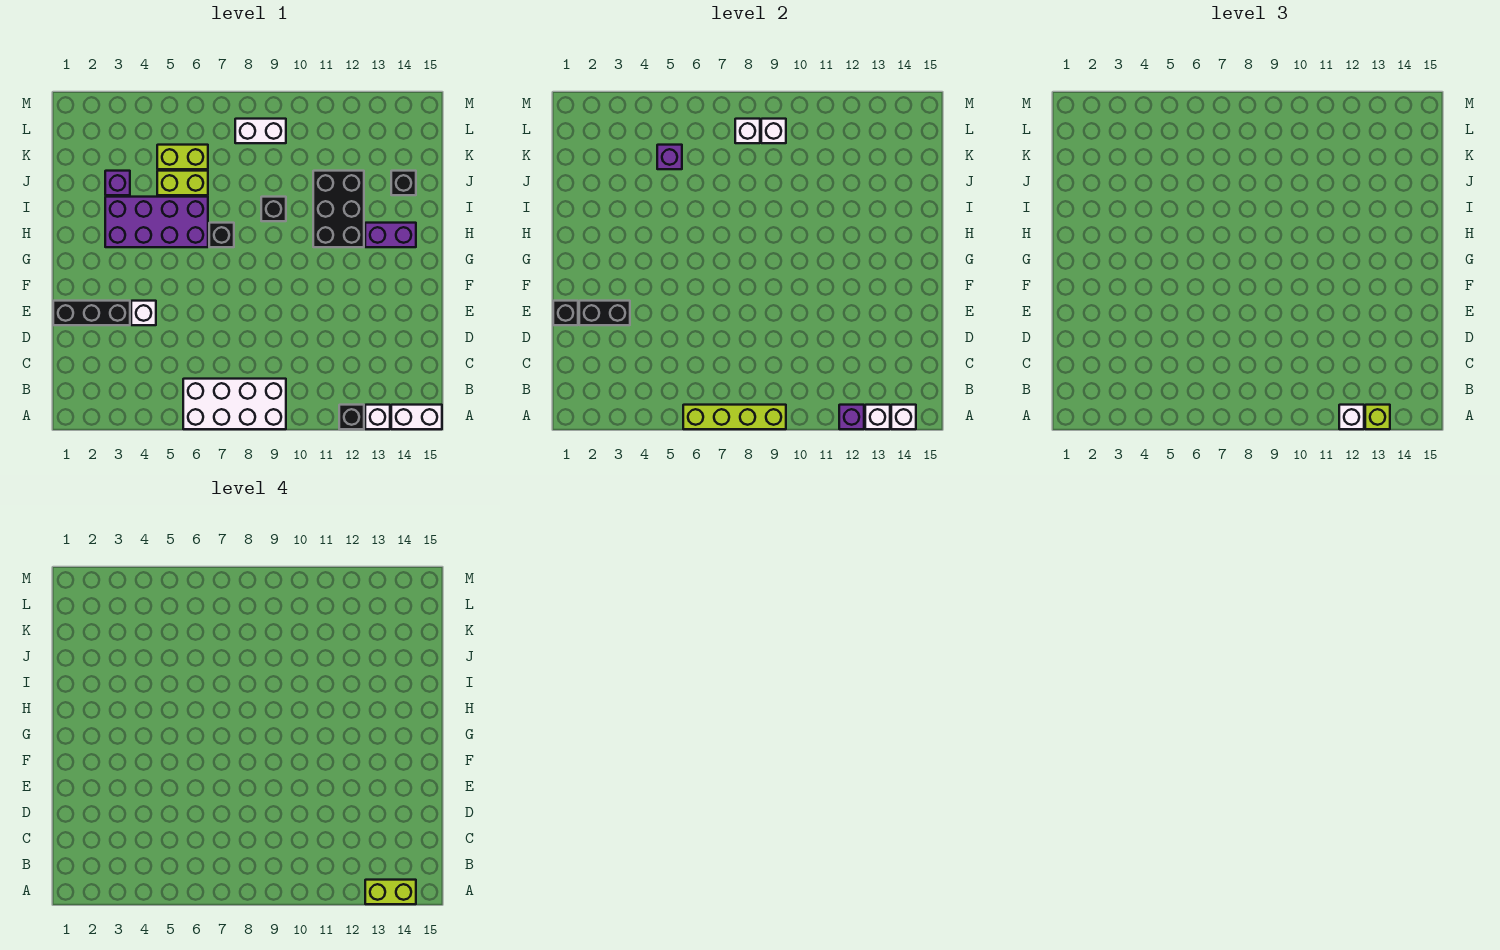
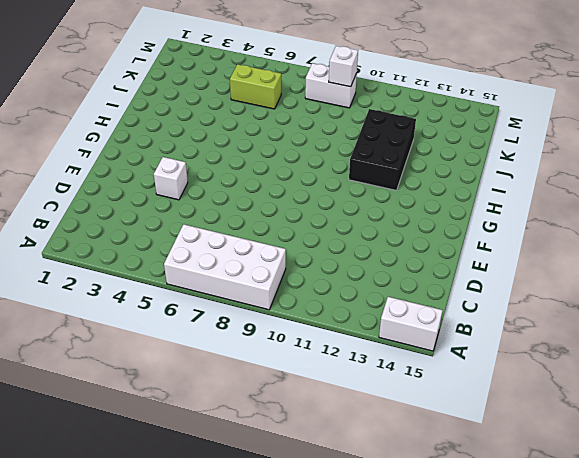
none -> black brick A12 level 1
none -> white brick A13 level 1
none -> black brick E1:E3 level 1

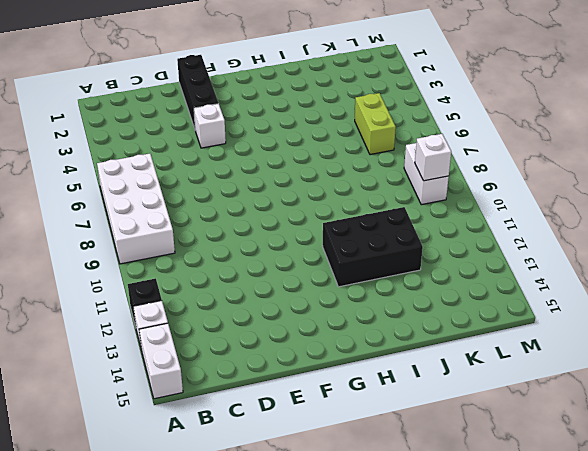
none -> purple brick H3:I6 level 1
none -> black brick H7 level 1
none -> purple brick H13:H14 level 1

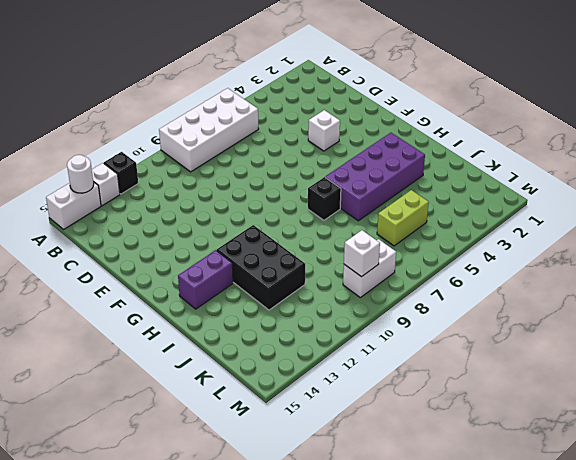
white round brick A14 level 2 -> white brick A14 level 2
none -> black brick E1:E3 level 1
none -> black brick I9 level 1
none -> purple brick J3 level 1

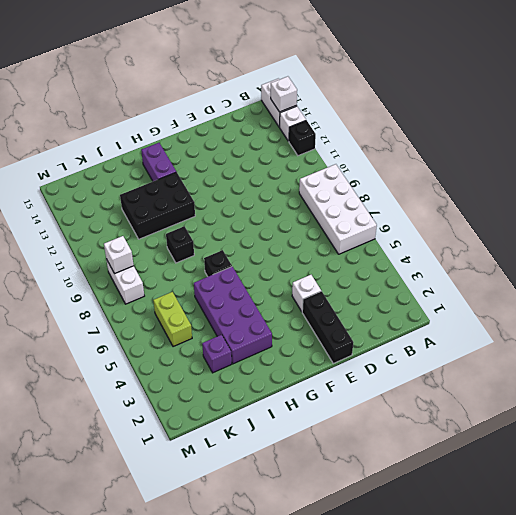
none -> lime brick J5:J6 level 1
none -> black brick J14 level 1
none -> lime brick A6:A9 level 2

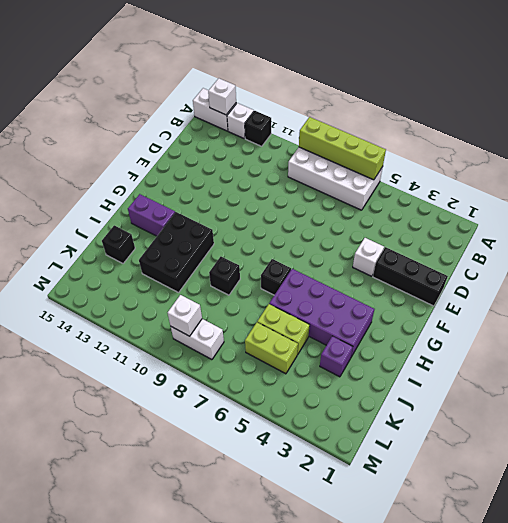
none -> purple brick A12 level 2
none -> white brick A13 level 2
none -> black brick E1 level 2

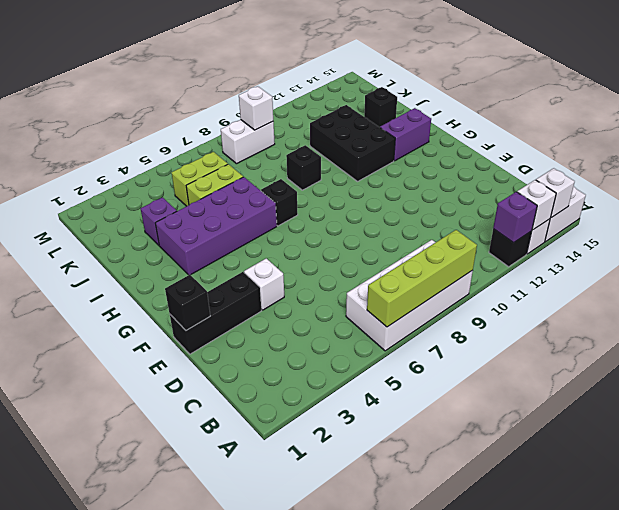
none -> black brick E2:E3 level 2
none -> purple brick K5 level 2
none -> white brick L8 level 2

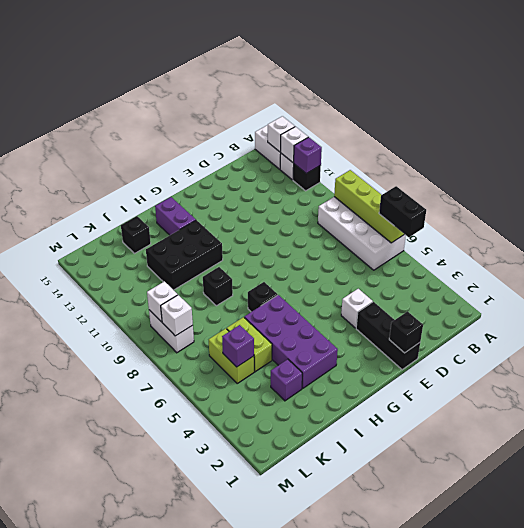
black brick A5:A6 level 3 -> black brick E2:E3 level 2
none -> white brick A12 level 3
none -> lime brick A13 level 3
none -> lime brick A13:A14 level 4

